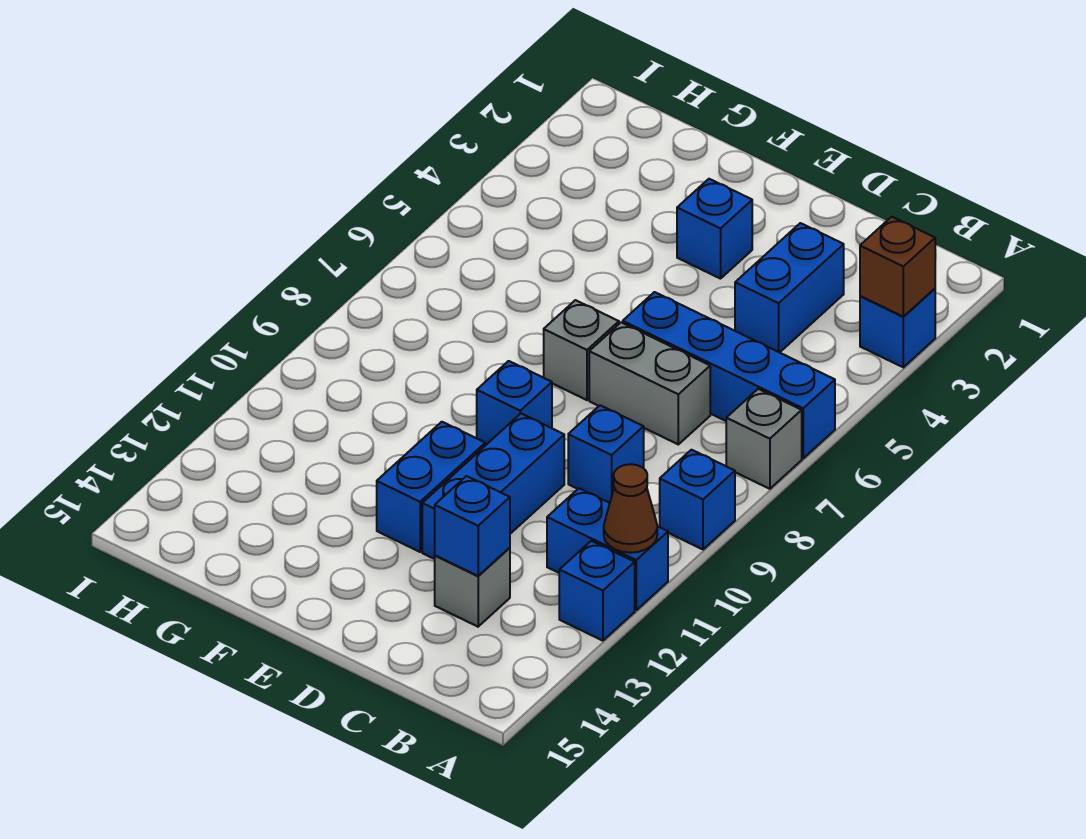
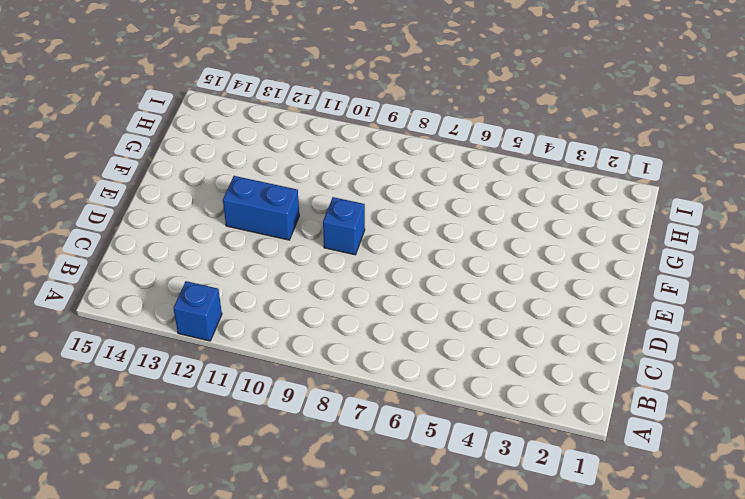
none -> blue brick A3 level 1
none -> blue brick A6:D6 level 1
none -> grey brick A7 level 1

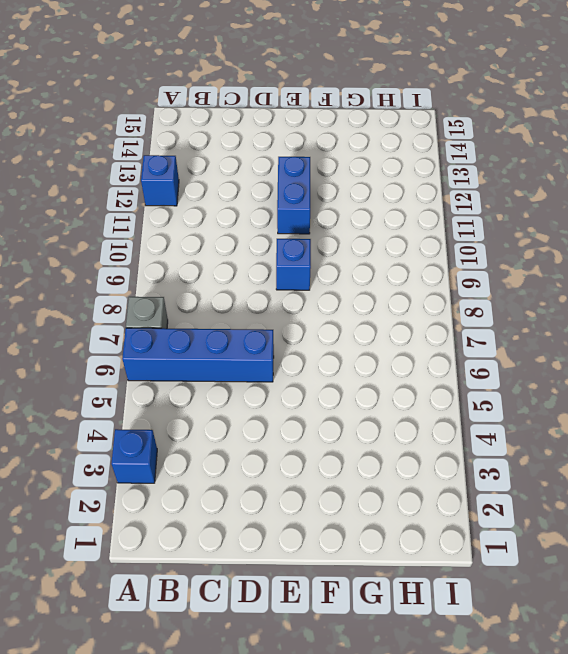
none -> blue brick A9 level 1
none -> blue brick A11:B11 level 1
none -> blue brick C3:C4 level 1

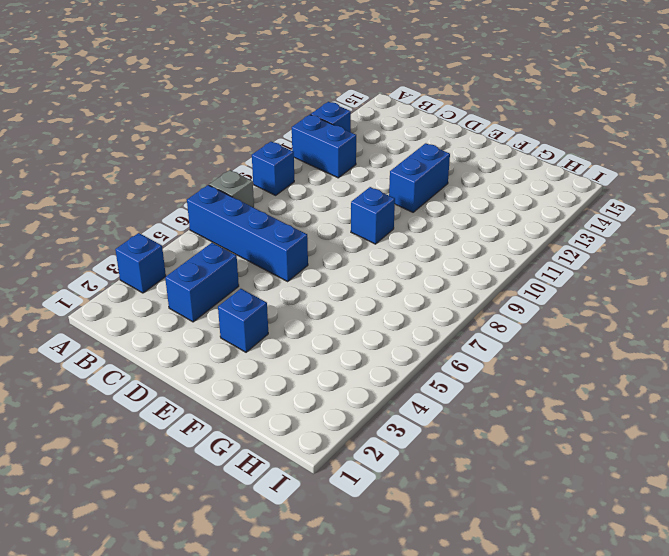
none -> grey brick C7:D7 level 1
none -> blue brick C9 level 1
none -> grey brick C13 level 1

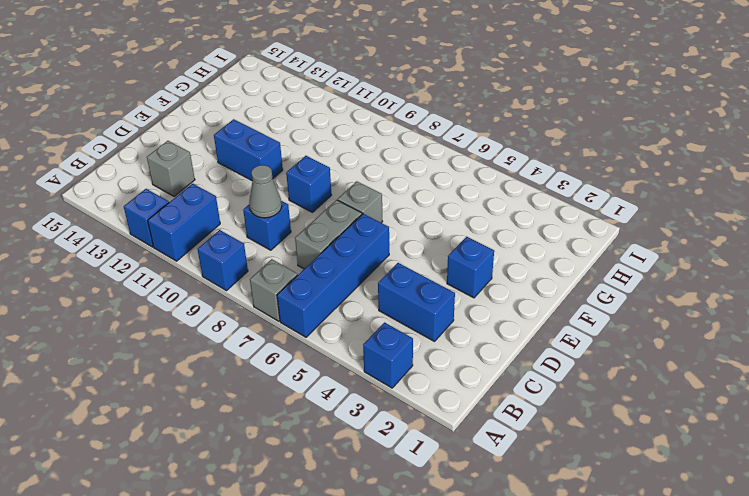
grey cone C9 level 2 -> none
none -> blue brick D10:D12 level 1
none -> brown brick A3 level 2
none -> brown cone A11 level 2

